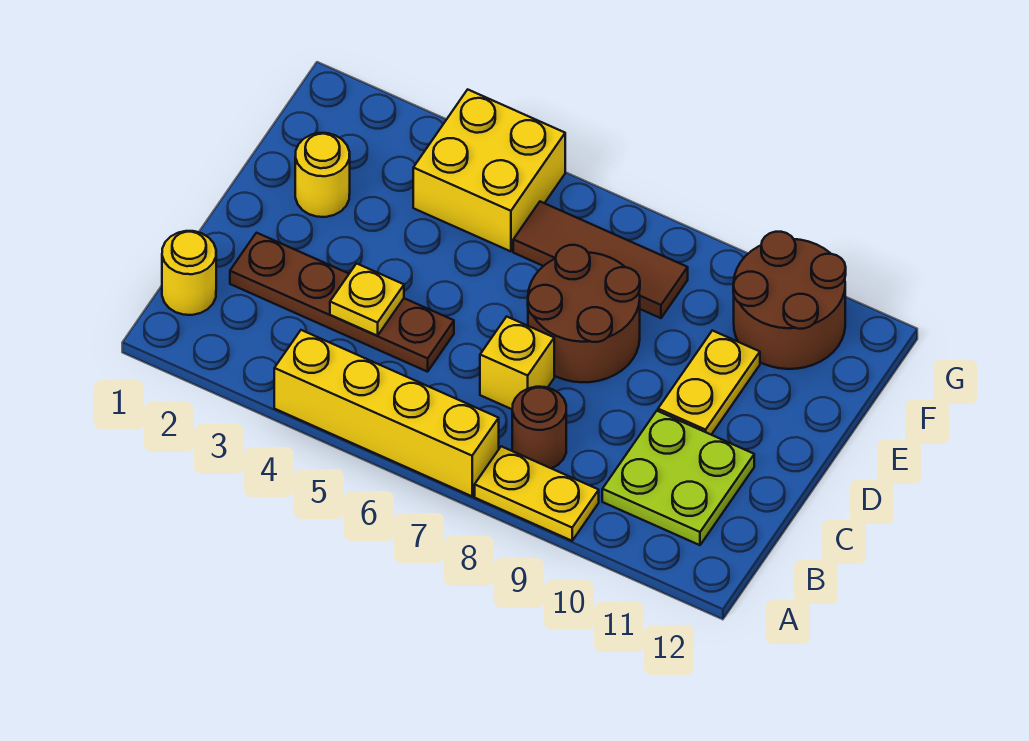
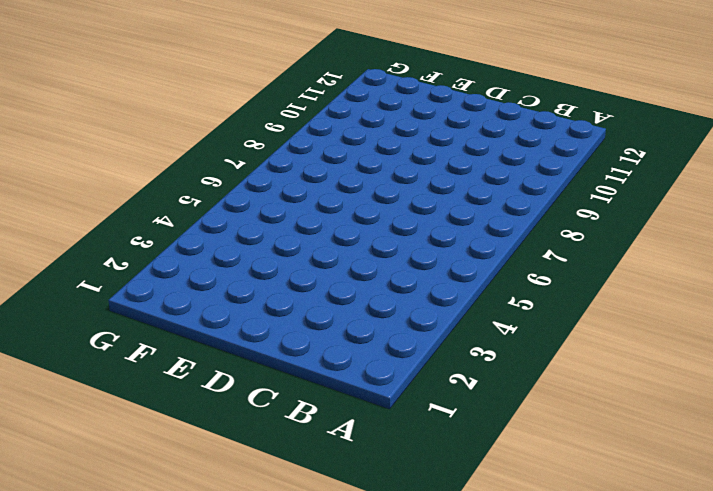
none -> yellow brick A4:A7 level 1
none -> yellow plate A8:A9 level 1
none -> yellow round brick B1 level 1

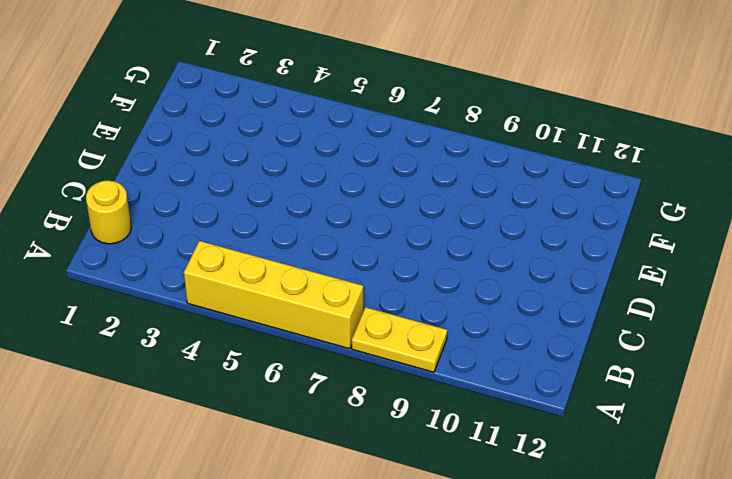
none -> brown round brick B8 level 1
none -> lime plate B10:C11 level 1
none -> brown plate C2:C5 level 1

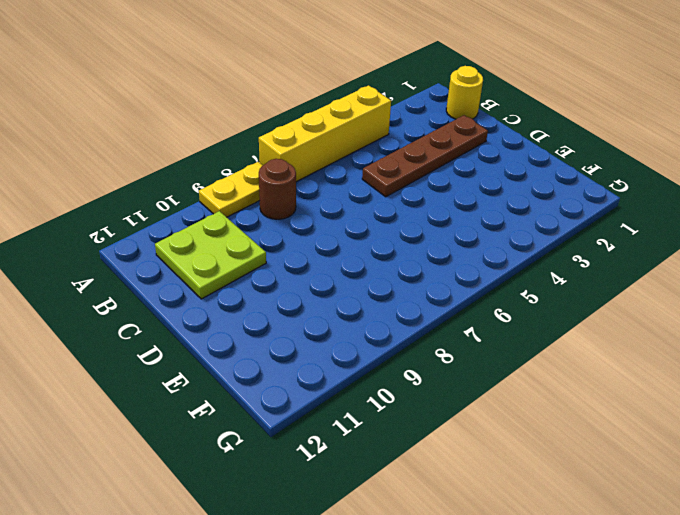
none -> yellow brick C7 level 1
none -> brown round brick D7:E8 level 1
none -> yellow plate D10:E10 level 1

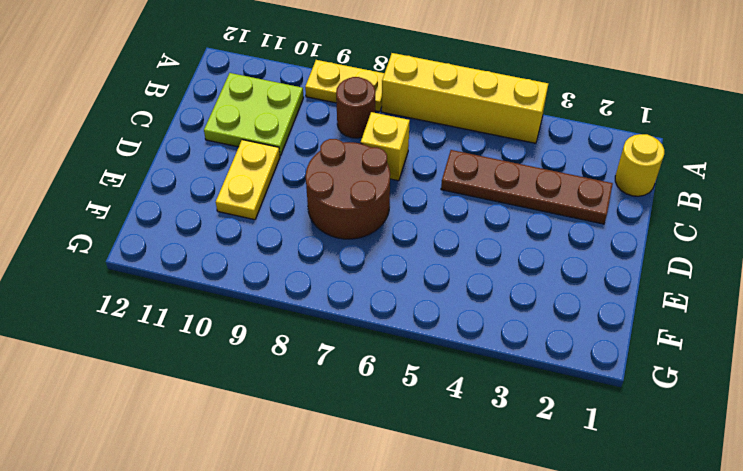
none -> yellow round brick E2 level 1
none -> yellow brick F4:G5 level 1
none -> brown tile F6:F8 level 1

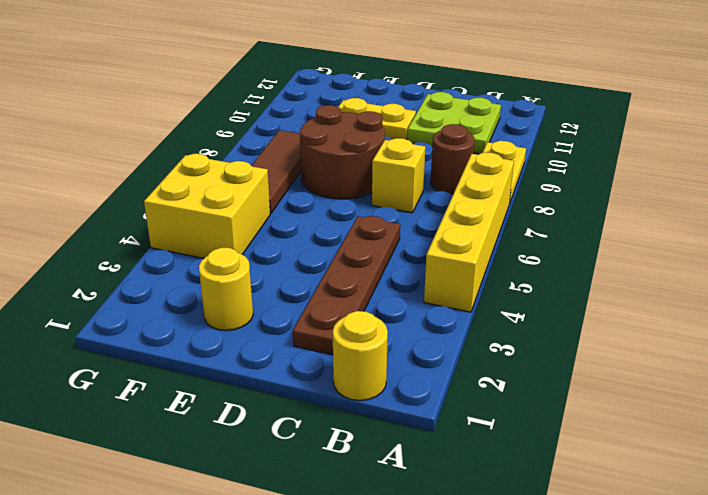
none -> brown round brick F10:G11 level 1
none -> yellow plate C4 level 2

